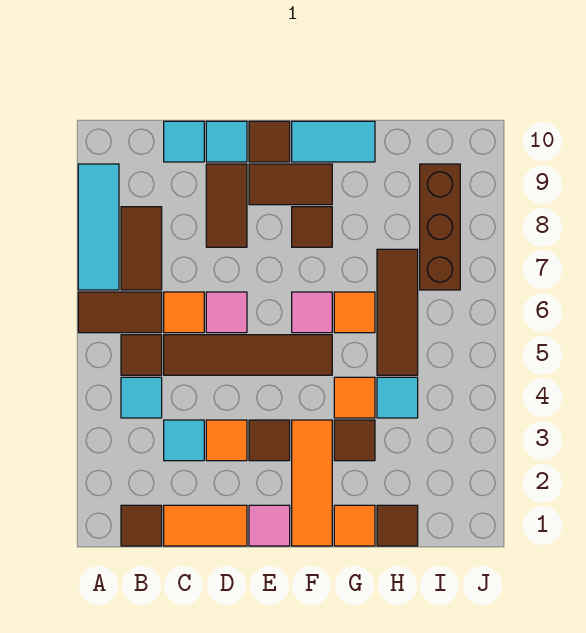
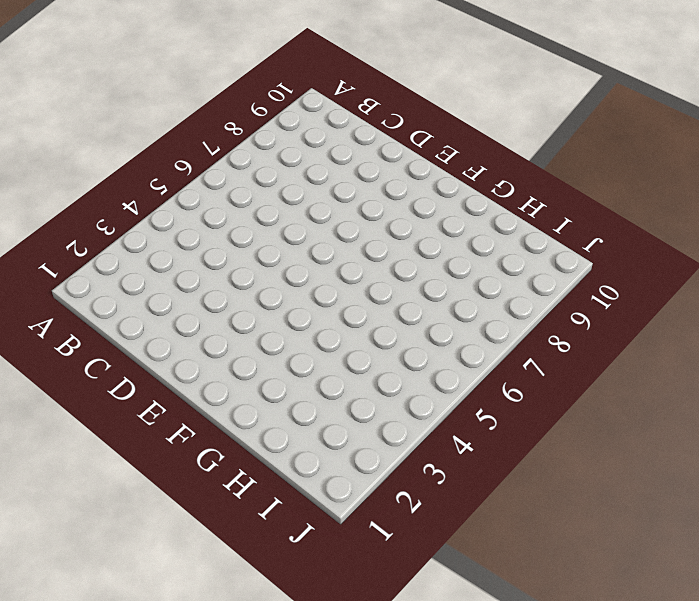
none -> brown tile A6:B6 level 1
none -> cyan tile A7:A9 level 1
none -> brown tile B1 level 1
none -> cyan tile B4 level 1

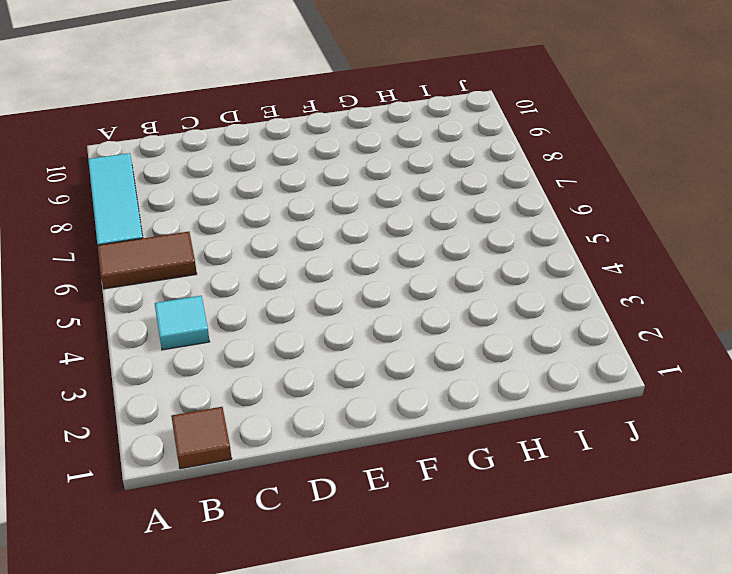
none -> brown tile B5 level 1
none -> brown tile B7:B8 level 1
none -> orange tile C1:D1 level 1
none -> cyan tile C3 level 1

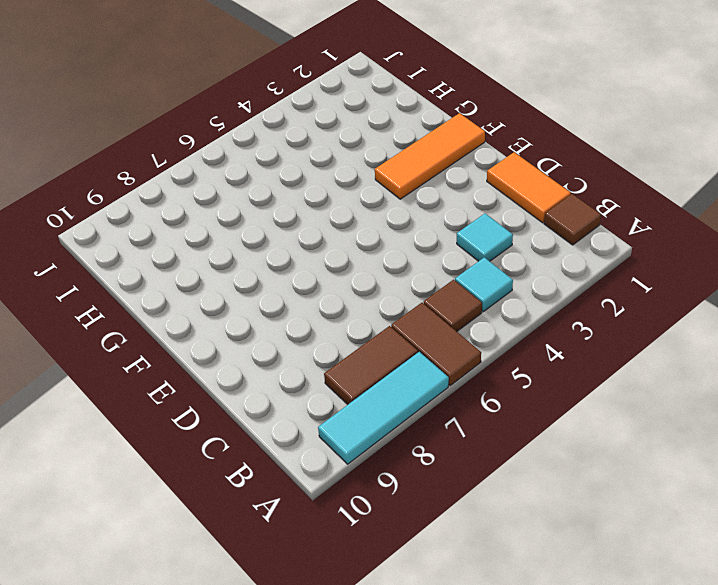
none -> brown tile C5:F5 level 1
none -> orange tile C6 level 1
none -> cyan tile C10 level 1
none -> orange tile D3 level 1

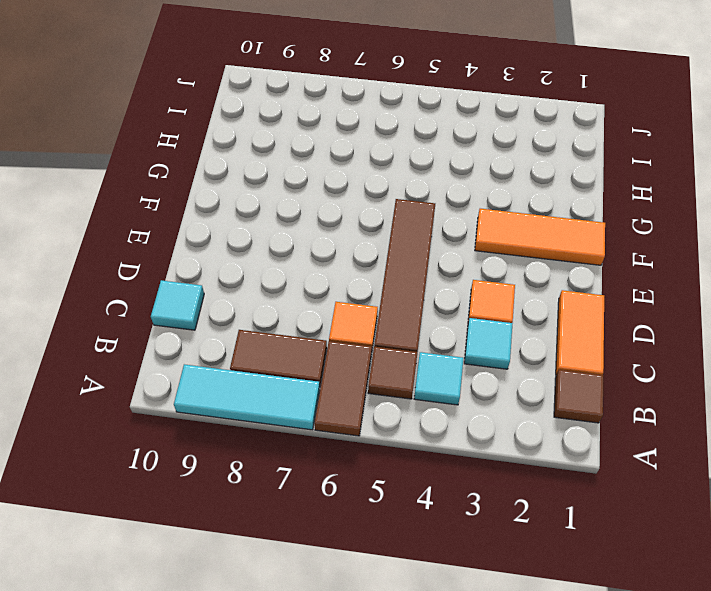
none -> pink tile D6 level 1
none -> brown tile D8:D9 level 1
none -> cyan tile D10 level 1
none -> pink tile E1 level 1

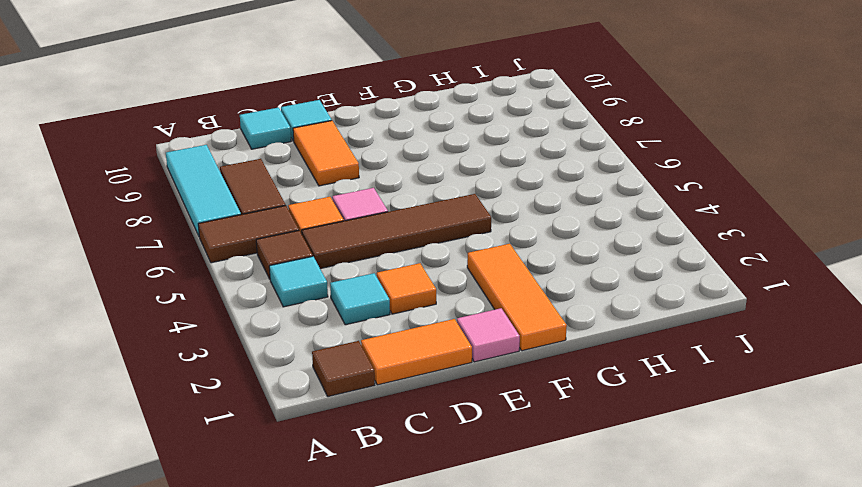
orange tile D8:D9 level 1 -> brown tile D8:D9 level 1
none -> brown tile E3 level 1
none -> brown tile E9:F9 level 1
none -> brown tile E10 level 1
none -> pink tile F6 level 1

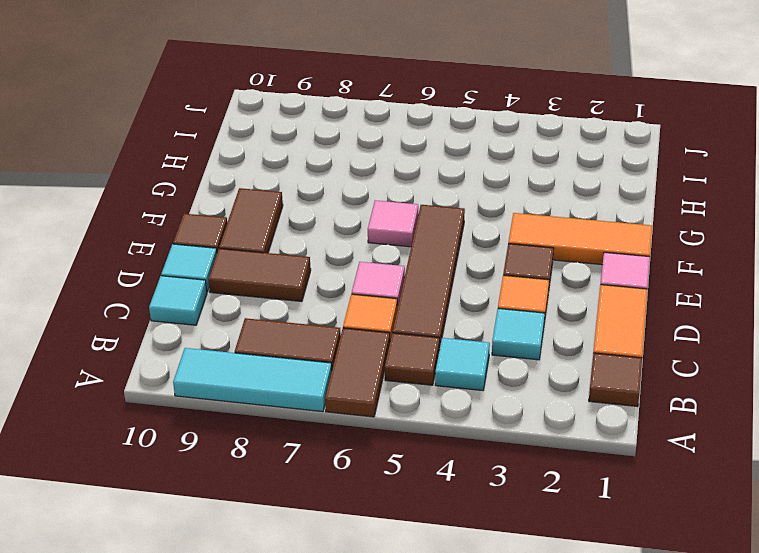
none -> brown tile F8 level 1
none -> cyan tile F10:G10 level 1
none -> orange tile G1 level 1
none -> brown tile G3 level 1

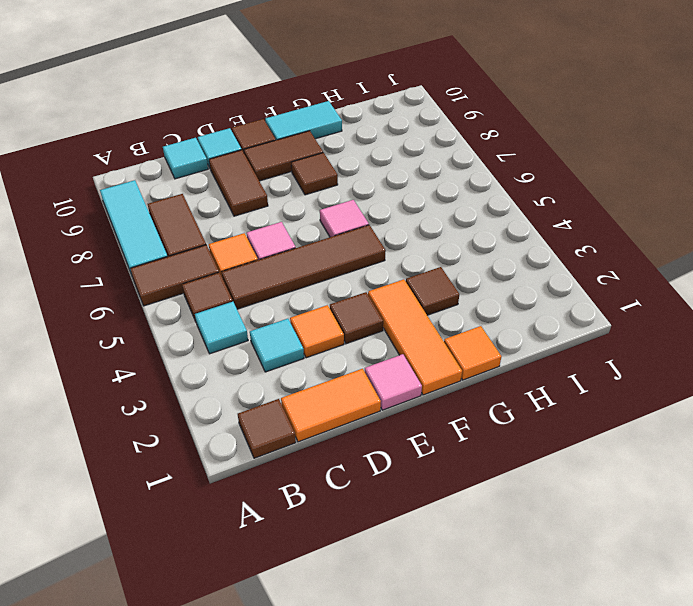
none -> orange tile G4 level 1
none -> orange tile G6 level 1
none -> brown tile H1 level 1
none -> cyan tile H4 level 1

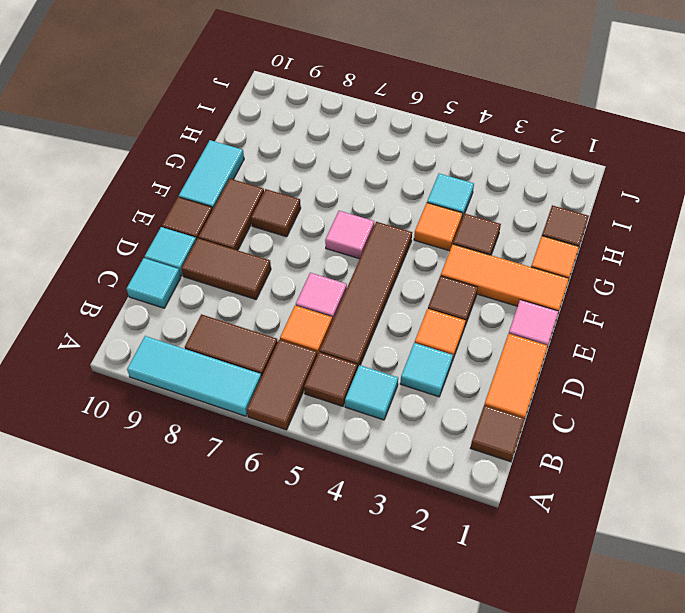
none -> orange tile G6 level 1
none -> brown tile H5:H7 level 1
none -> brown brick I7:I9 level 1

